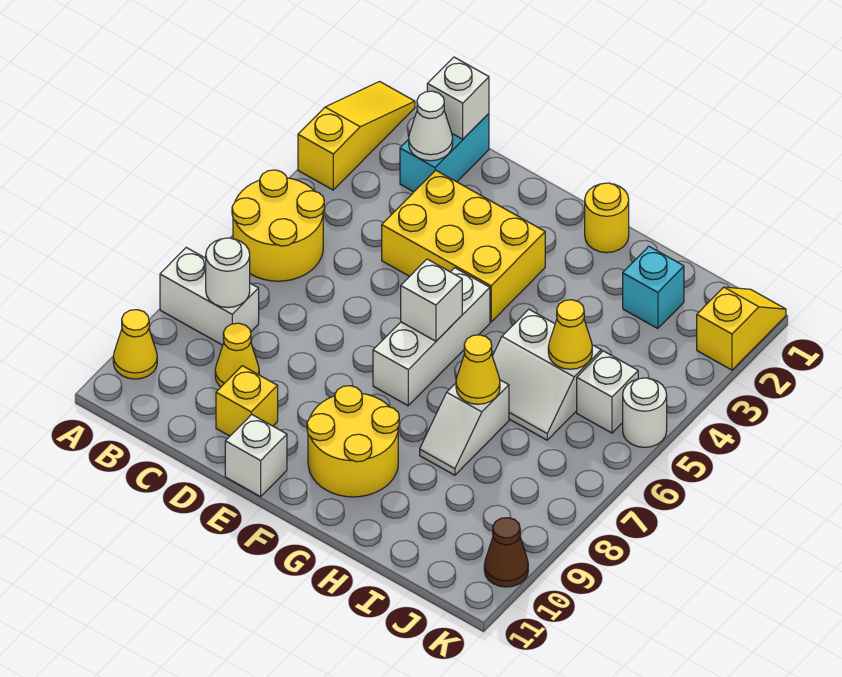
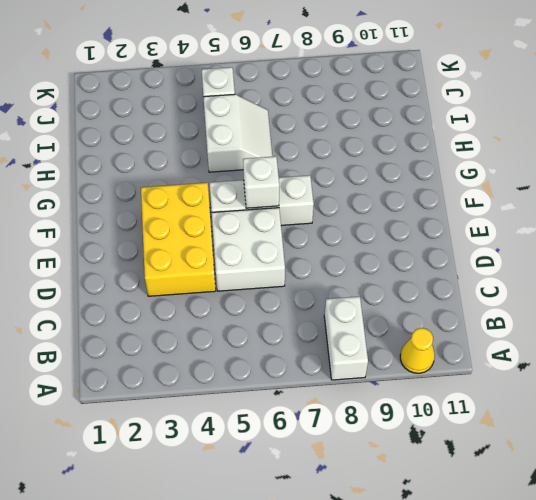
white brick D5:E6 level 1 -> none
none -> yellow slope A1:A3 level 1 top 3
none -> yellow round brick A5:B6 level 1
none -> cyan brick C1:C2 level 1

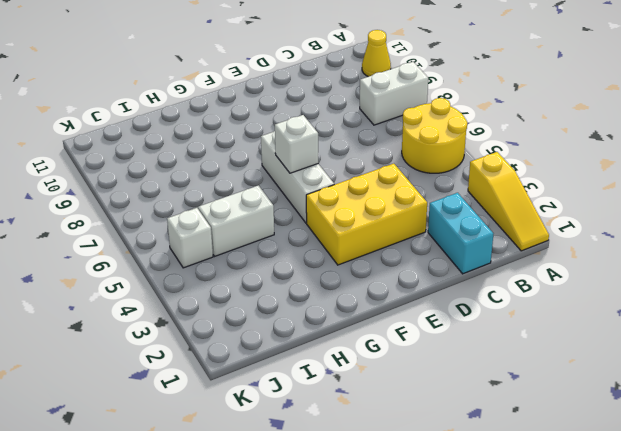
none -> yellow cone C9 level 1
none -> yellow brick D10 level 1
none -> white brick E11 level 1

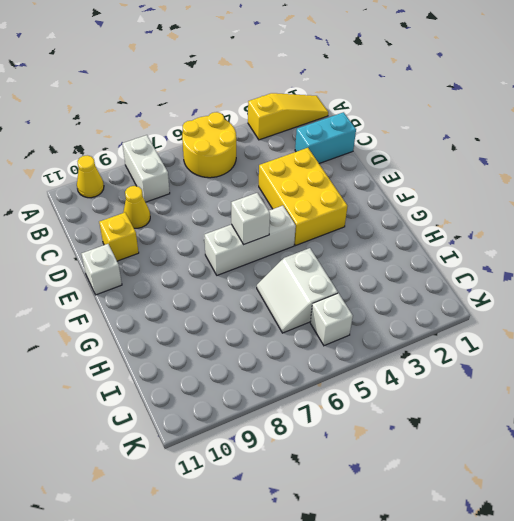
none -> yellow round brick F9:G10 level 1
none -> yellow round brick G1 level 1
none -> white slope H7:H8 level 1 top 7

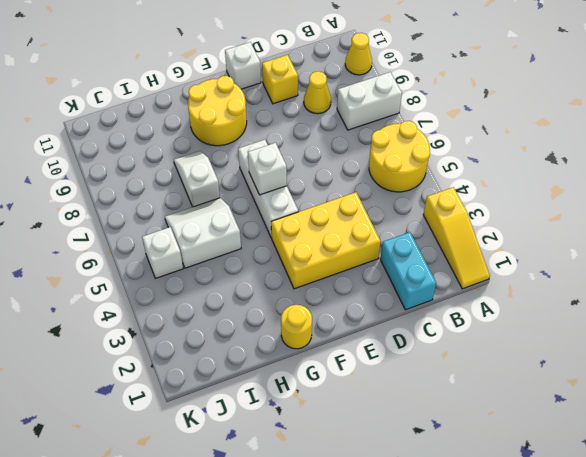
none -> cyan brick I2 level 1
none -> yellow slope K1:K2 level 1 top 2
none -> white round brick K5 level 1

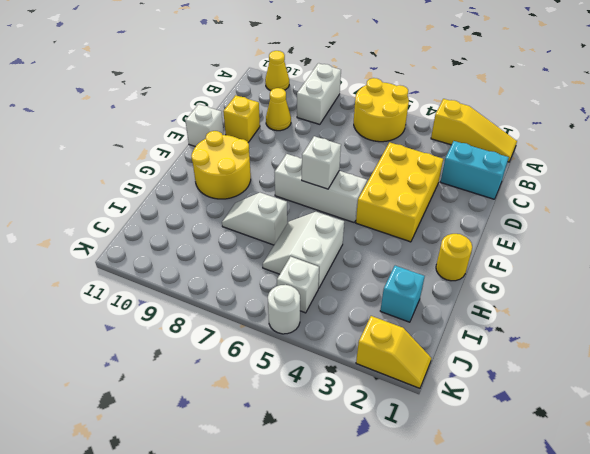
none -> brown cone K10 level 1
none -> white round brick B8 level 2
none -> white brick C1 level 2

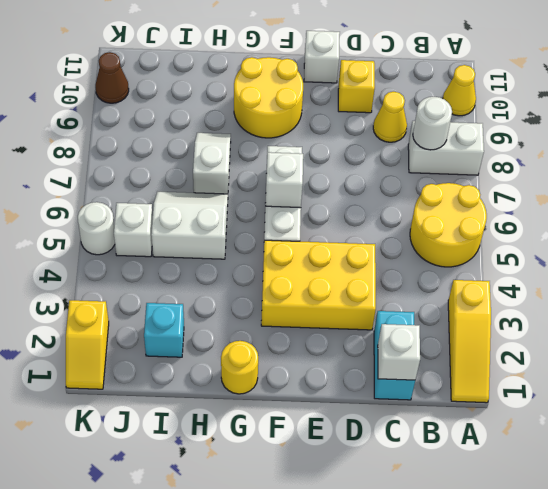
none -> white cone C2 level 2
none -> yellow cone H7 level 2
none -> yellow cone I5 level 2

